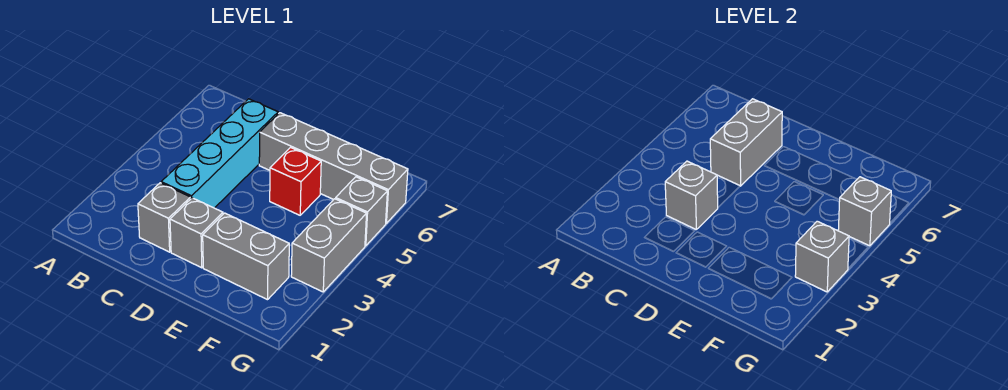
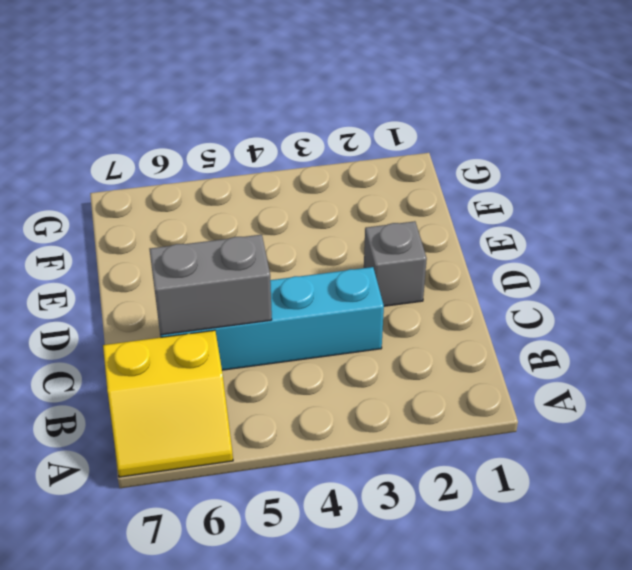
yellow slope A6:B7 level 1 top B -> none
none -> grey brick C2 level 1
none -> grey brick D6:G6 level 1
none -> grey brick E2:F2 level 1

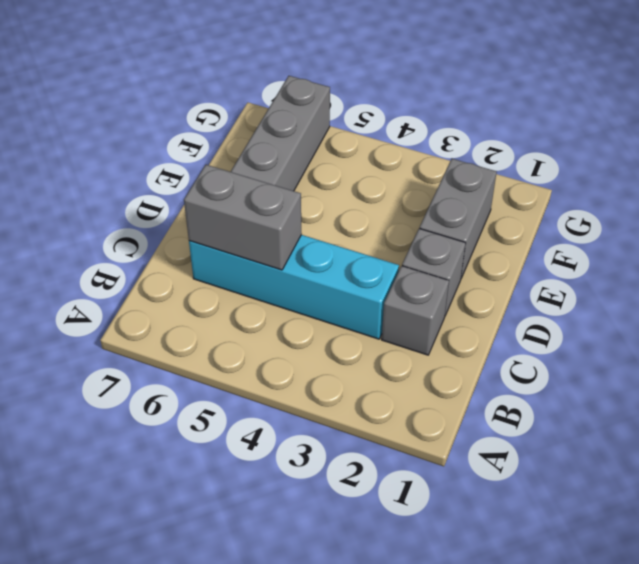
none -> red brick E5 level 1
none -> grey brick G3:G4 level 1
none -> grey brick G5 level 1

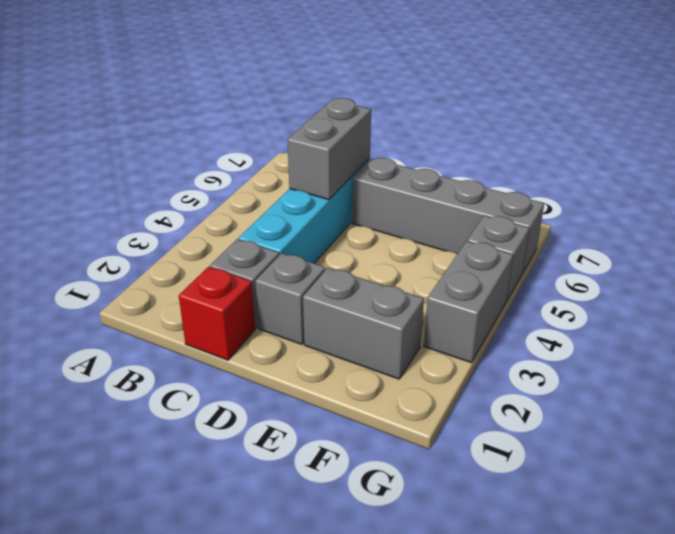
red brick C1 level 1 -> red brick E5 level 1
none -> grey brick C3 level 2
none -> grey brick G3 level 2
none -> grey brick G5 level 2

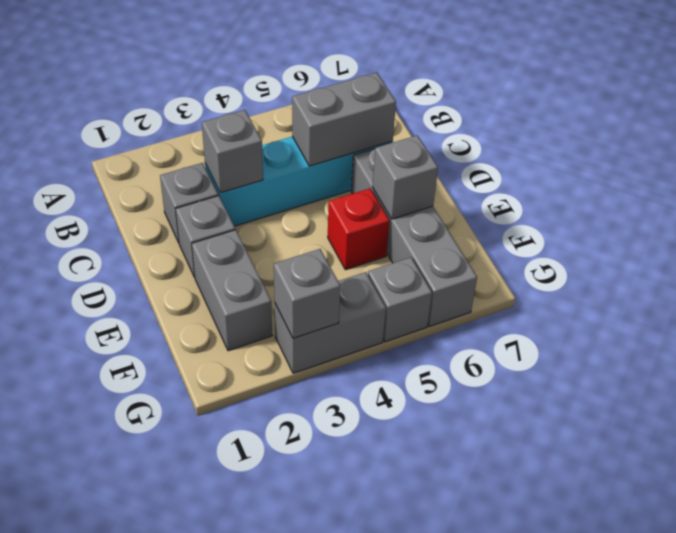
grey brick E6 level 2 -> grey brick G5 level 2

